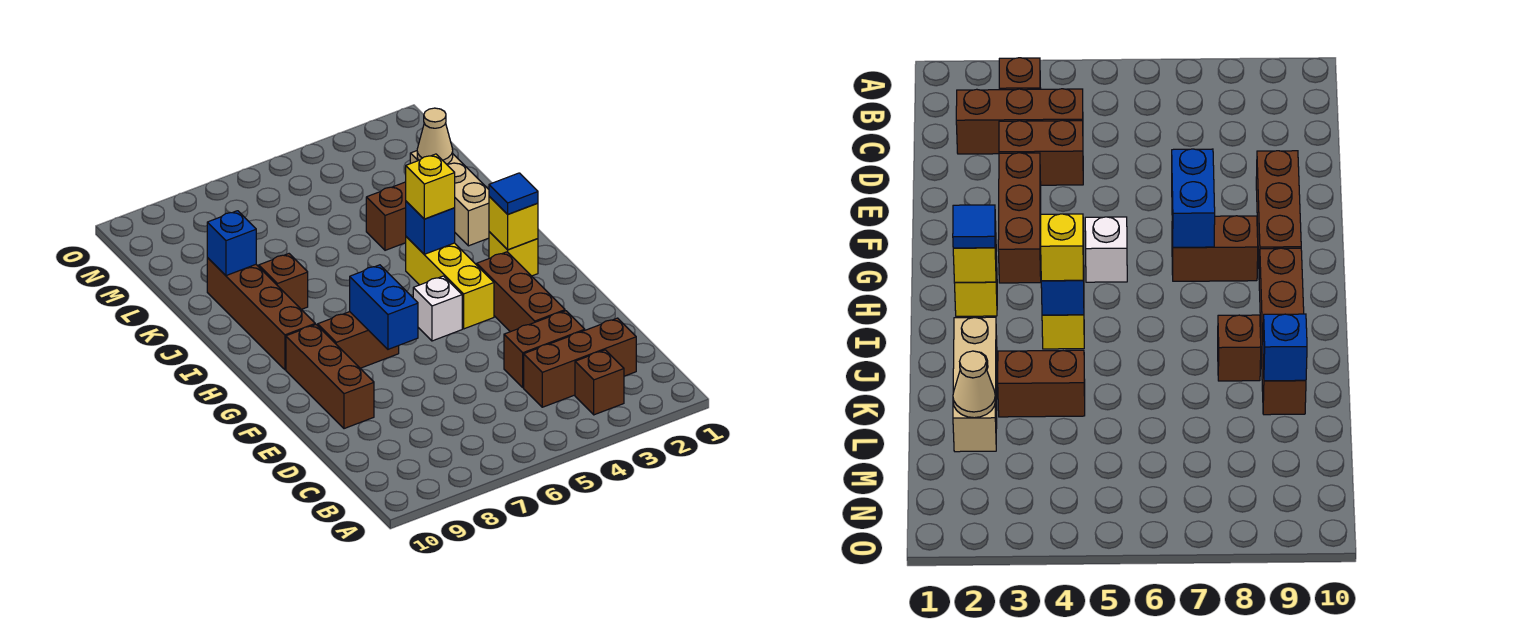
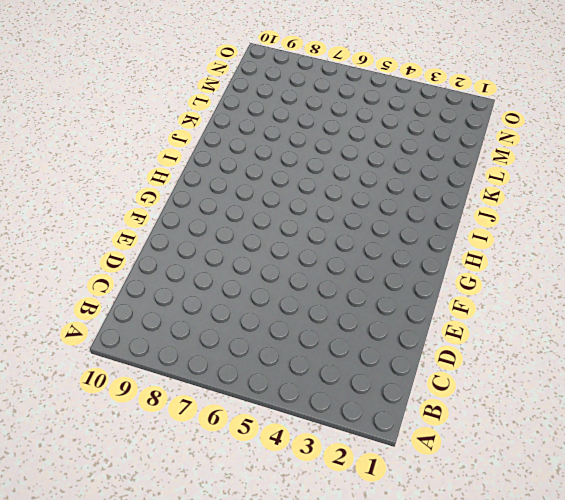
none -> brown brick B3 level 1
none -> brown brick C2:C4 level 1
none -> brown brick D3:D4 level 1

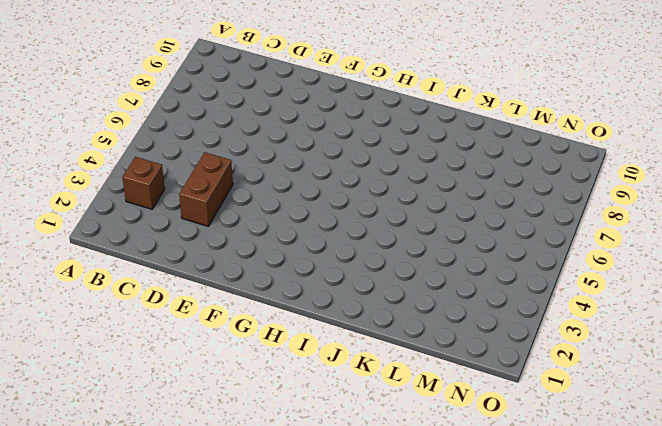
none -> brown brick C2:C4 level 1
none -> brown brick E3:G3 level 1
none -> brown brick E9:G9 level 1

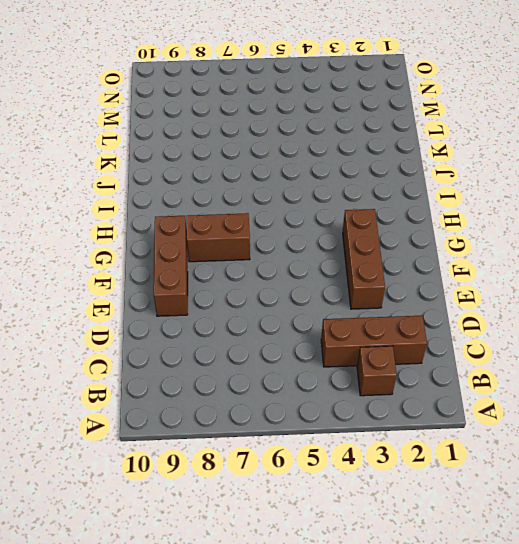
none -> brown brick D3:D4 level 1
none -> yellow brick G4:I4 level 1
none -> white brick G5 level 1

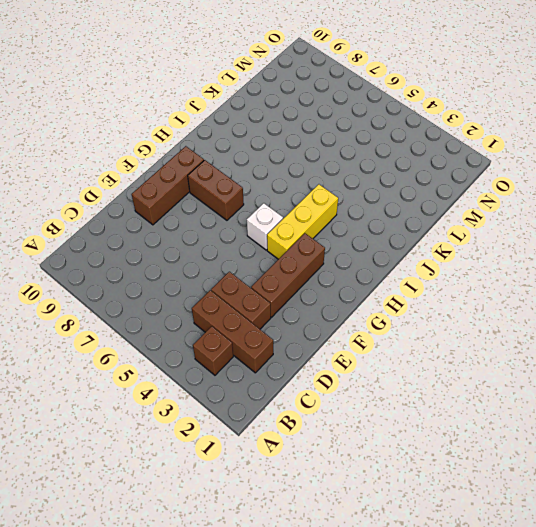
none -> yellow brick H2 level 1
none -> brown brick H9:K9 level 1
none -> tan brick J2:L2 level 1

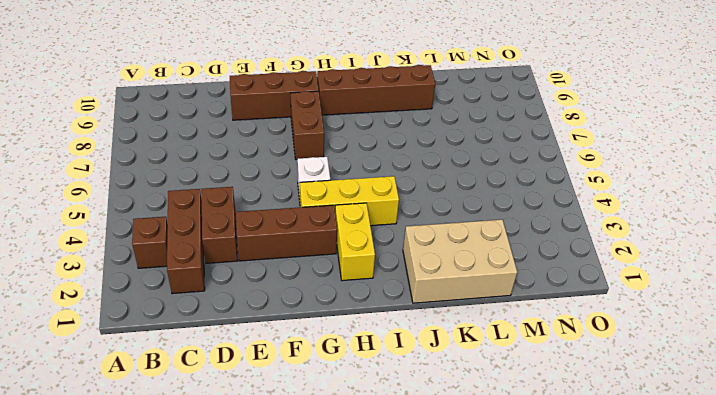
yellow brick H2:H3 level 1 -> yellow brick H2 level 1
tan brick J1:L2 level 1 -> tan brick J2:L2 level 1
none -> brown brick J8 level 1
none -> brown brick K3:K4 level 1
none -> blue brick F7:G7 level 2

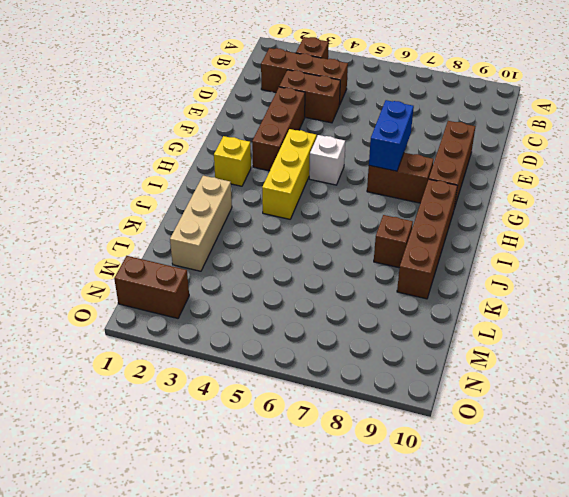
brown brick N1:N2 level 1 -> brown brick K3:K4 level 1
none -> yellow brick H2 level 2
none -> blue brick I4 level 2
none -> blue brick K9 level 2

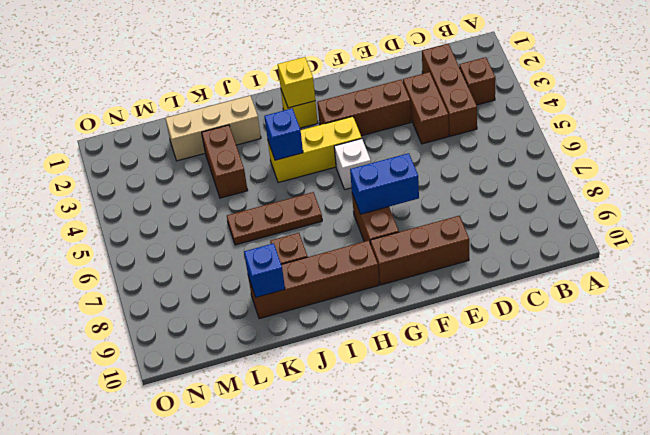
brown plate I6:K6 level 1 -> none
none -> tan cone L2 level 2
none -> blue tile H2 level 3
none -> yellow brick I4 level 3

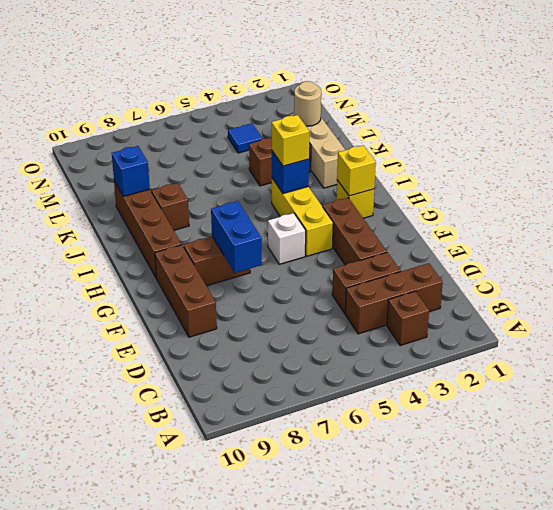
tan round brick L2 level 2 -> tan cone L2 level 2
blue tile M4 level 1 -> blue tile H2 level 3

